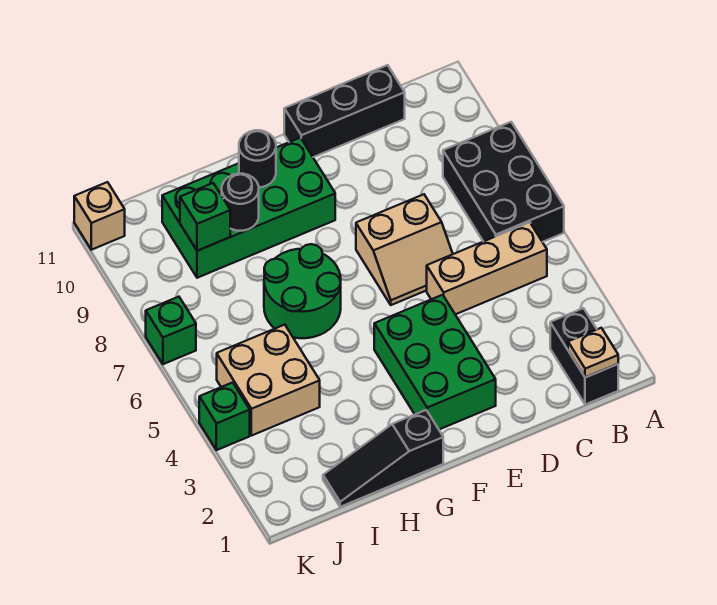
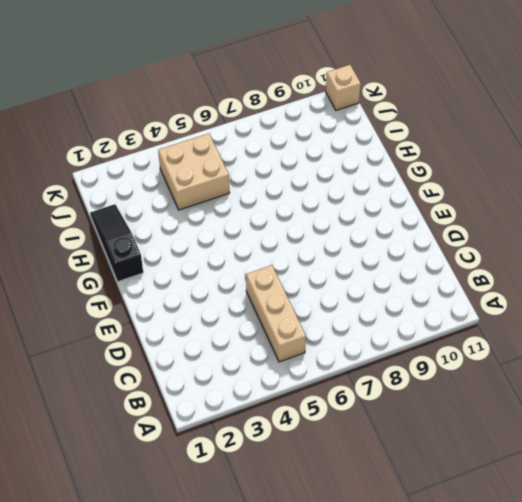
none -> black brick A6:B8 level 1
none -> black brick B1:B2 level 1
none -> black brick C11:E11 level 1

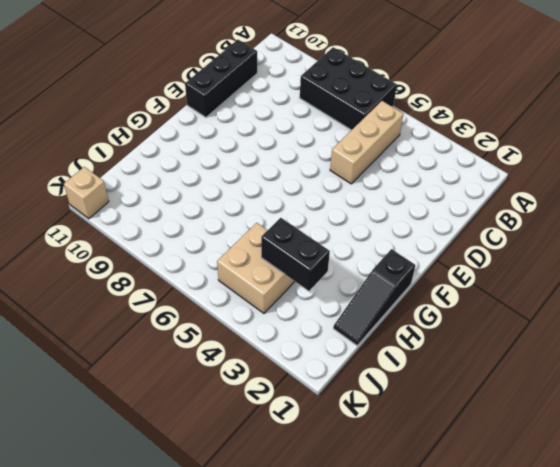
black brick I3:I4 level 2 -> black brick B1:B2 level 1
none -> tan slope D6:E7 level 1 top 7
none -> green brick E2:F4 level 1
none -> green brick F9:I10 level 1

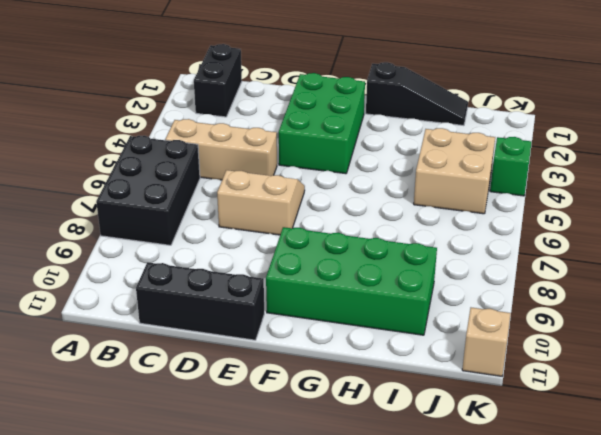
none -> green round brick G6:H7 level 1
none -> green brick K7 level 1
none -> tan plate B1 level 2

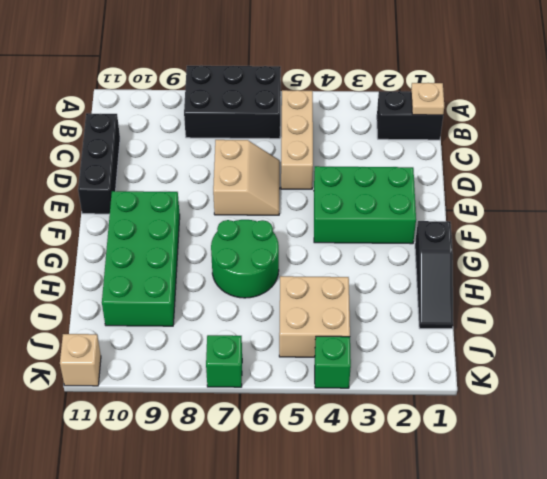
none -> black round brick G10 level 2
none -> black round brick H9 level 2
none -> green brick I9 level 2

